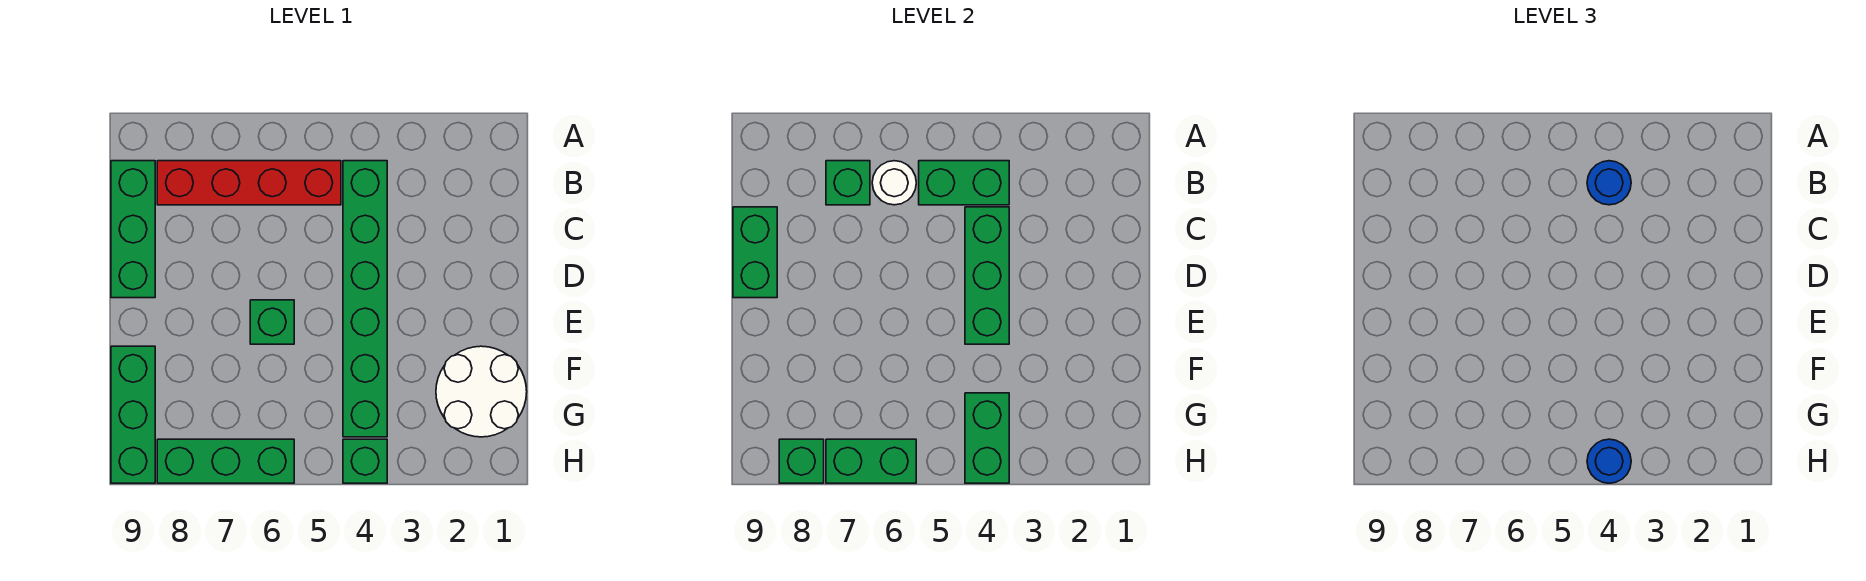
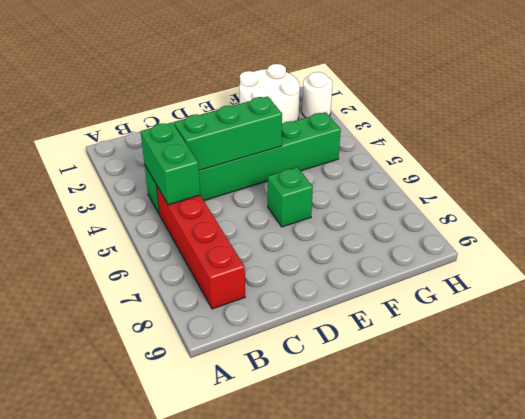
white round brick H2 level 1 -> white round brick B6 level 2
none -> green brick B9:D9 level 1
none -> green brick F9:H9 level 1
none -> green brick H4 level 1

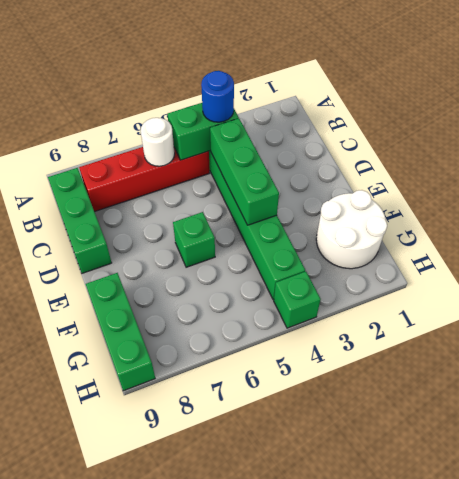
none -> green brick H6:H8 level 1
none -> green brick B7 level 2
none -> green brick C9:D9 level 2

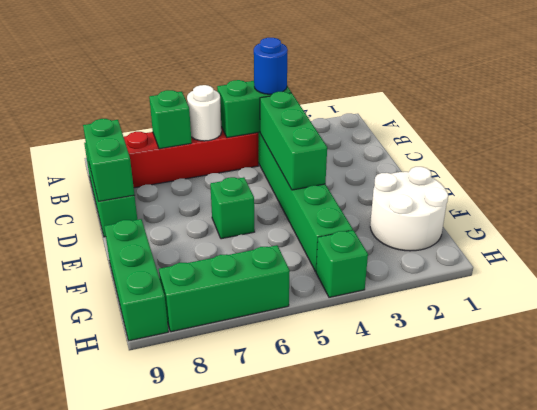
none -> green brick G4:H4 level 2
none -> green brick H6:H7 level 2
none -> green brick H8 level 2

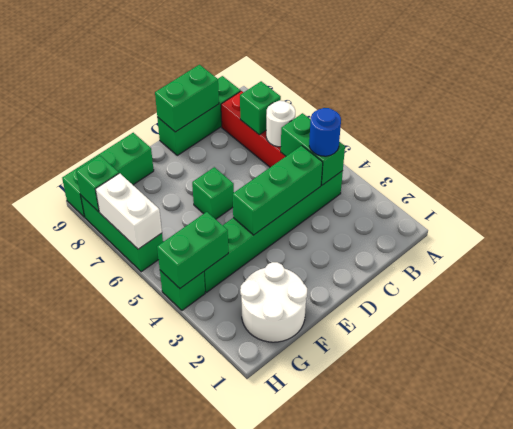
white brick H6:H7 level 2 -> green brick H6:H7 level 2
none -> blue round brick H4 level 3

